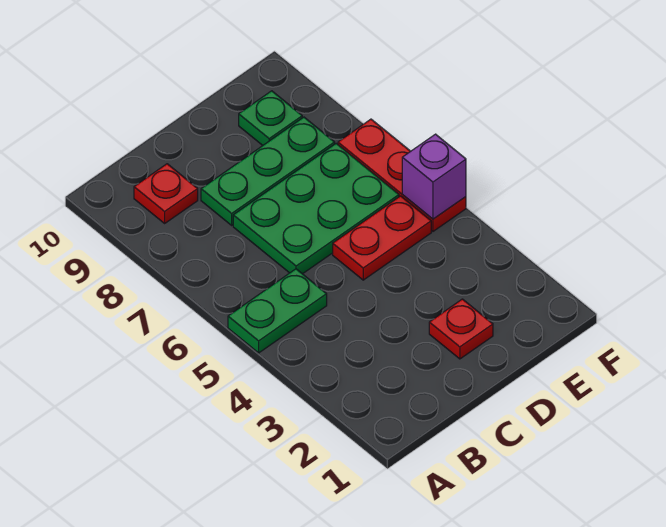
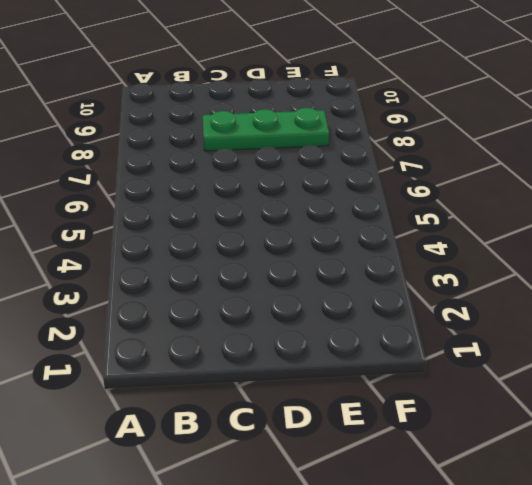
none -> green plate A5:B5 level 1
none -> red plate B9 level 1

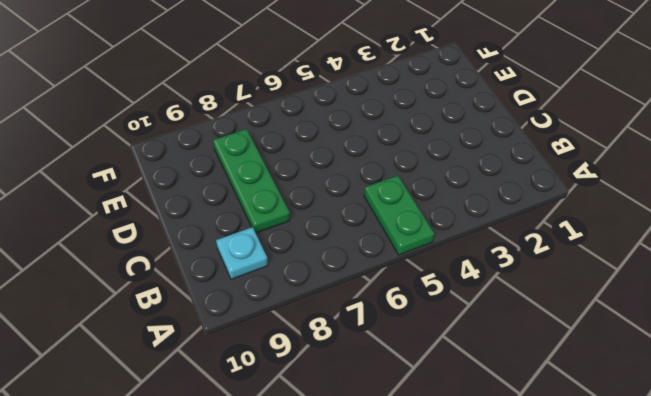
cyan plate B9 level 1 -> red plate B9 level 1
none -> green plate C6:E7 level 1
none -> red plate D2 level 1

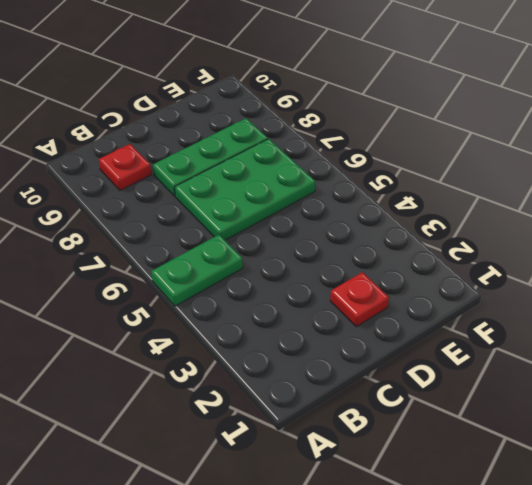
none -> red plate D5:E5 level 1
none -> green plate E9 level 1

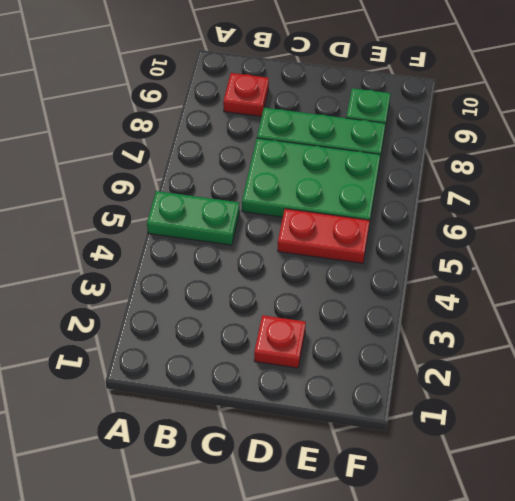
none -> red plate F5:F7 level 1
none -> purple brick F5 level 2

